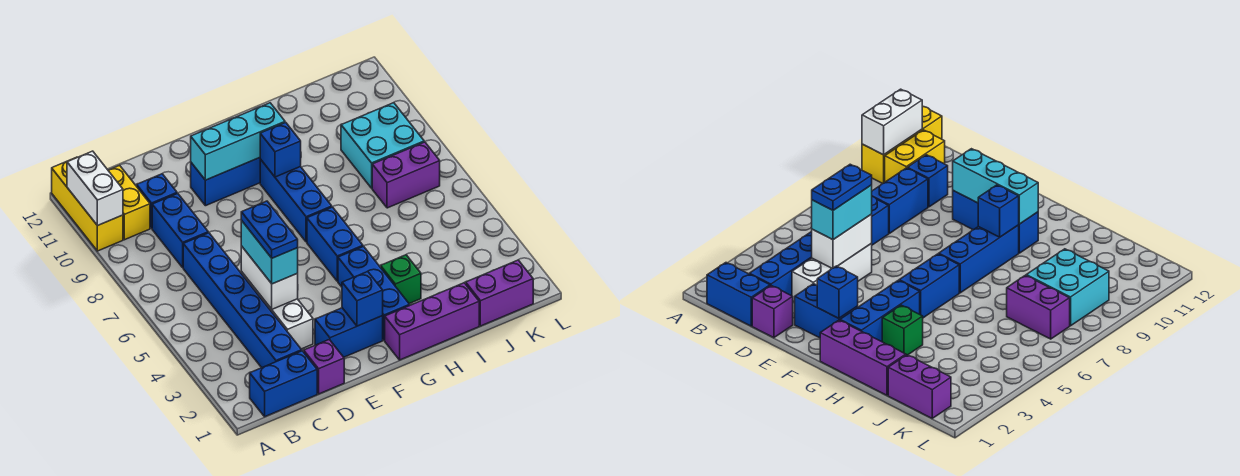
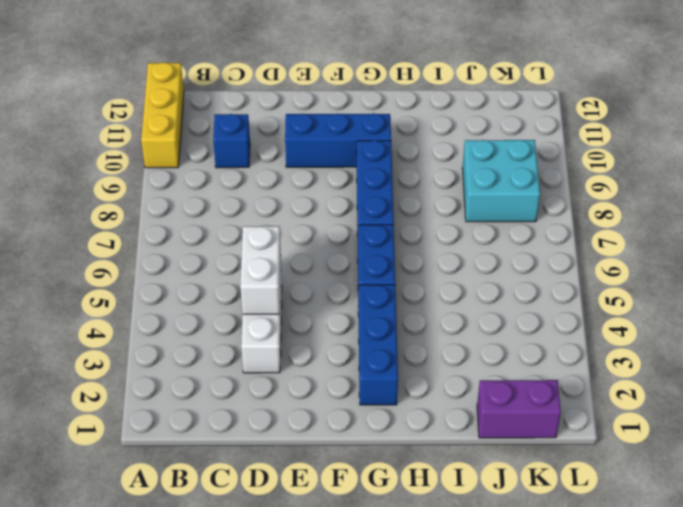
none -> blue brick B1:C1 level 1
none -> yellow brick B10:B11 level 1
none -> blue brick C2:C7 level 1

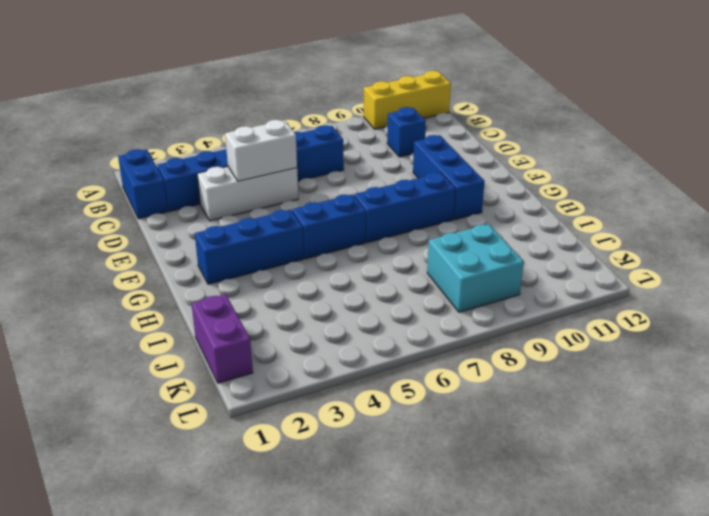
none -> yellow brick B10:B11 level 1
none -> blue brick C8:C9 level 1
none -> purple brick D1 level 1

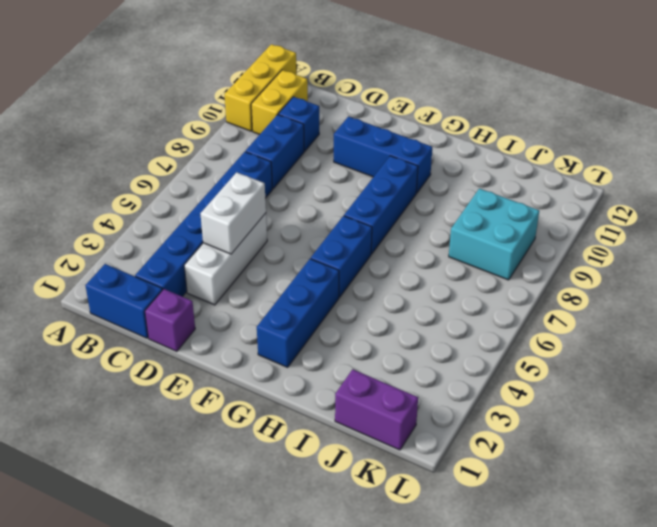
none -> blue brick E2:F2 level 1
none -> purple brick G1:I1 level 1
none -> green brick H3 level 1

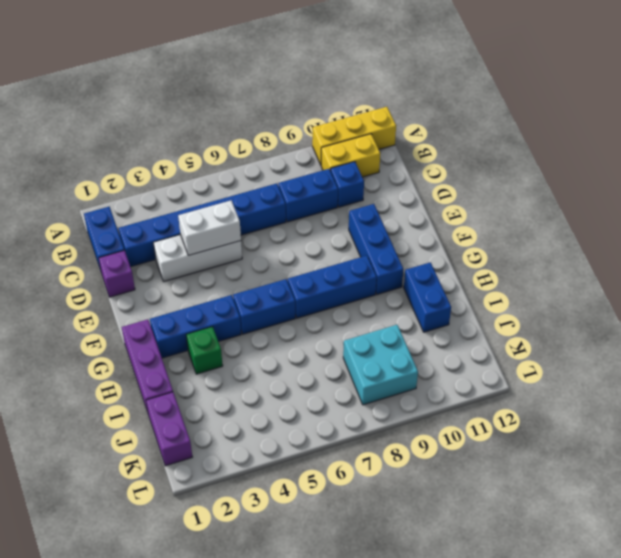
blue brick H11:I11 level 1 -> blue brick E2:F2 level 1
none -> purple brick J7:K7 level 1
none -> white brick A10:A11 level 2
none -> cyan brick E10:G10 level 2

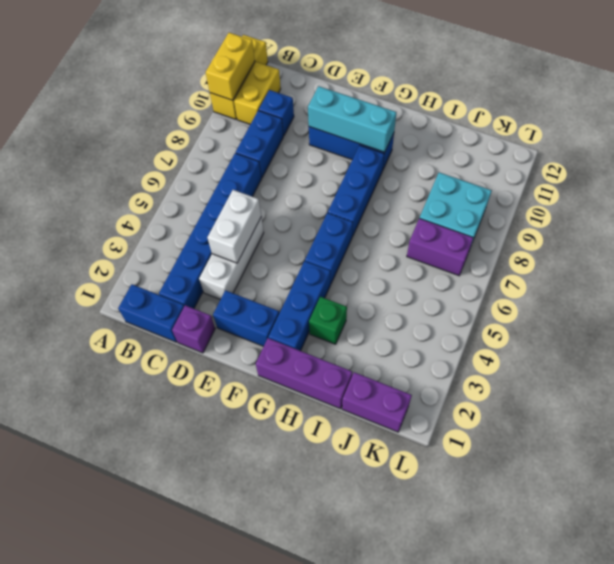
yellow brick A10:A11 level 2 -> white brick A10:A11 level 2
none -> blue brick F2 level 2
none -> blue brick G9 level 2
none -> cyan brick D4:D5 level 3

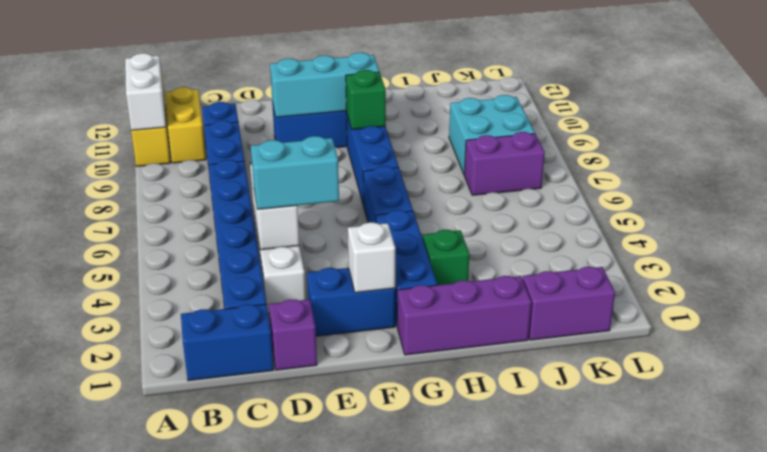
cyan brick D4:E4 level 3 -> cyan brick D4:D5 level 3
white brick F2 level 2 -> blue brick F2 level 2
green brick G9 level 2 -> blue brick G9 level 2
none -> blue plate D4:D5 level 4

